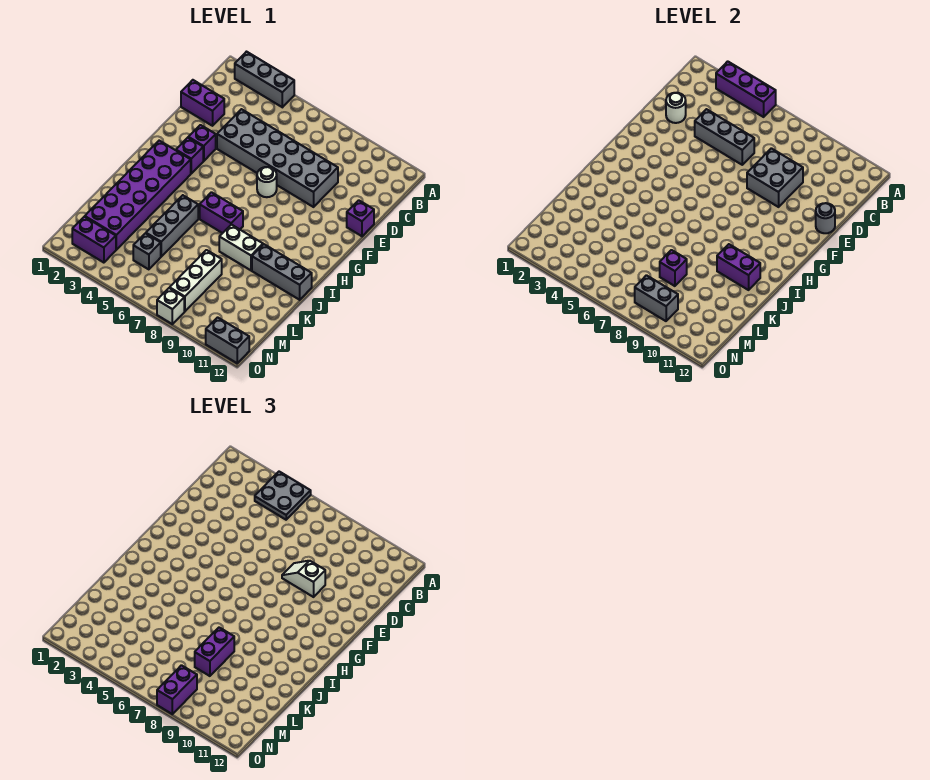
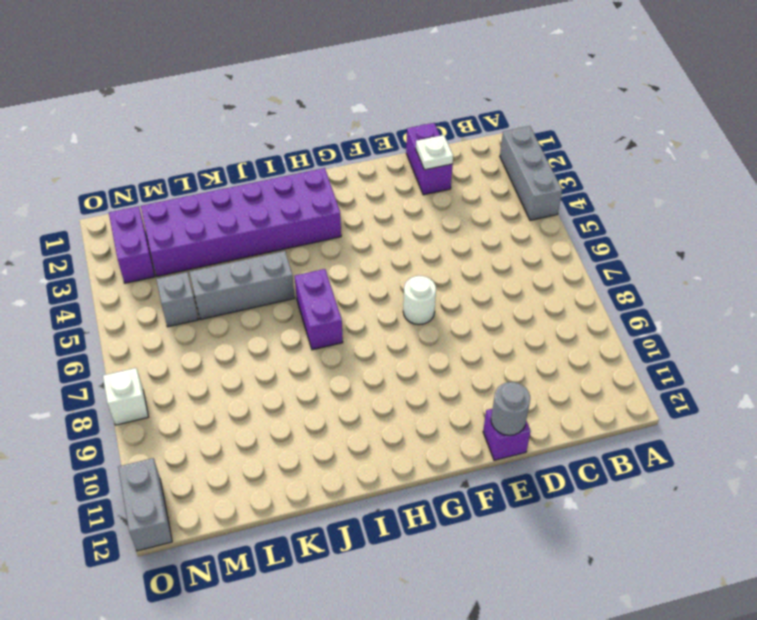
white plate D2 level 2 -> white round brick D2 level 2
none -> grey brick D4:E9 level 1
none -> purple brick F3 level 1
none -> purple brick G3 level 1

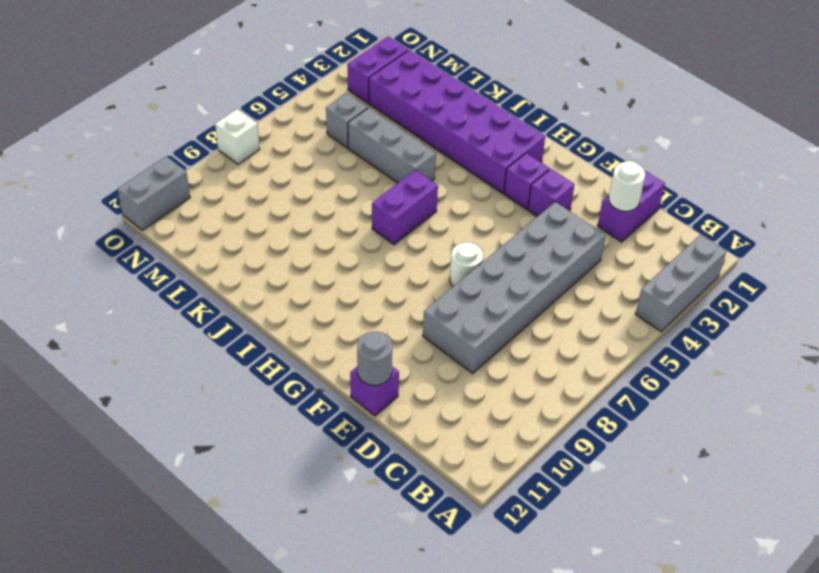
none -> white brick J8:J9 level 1
none -> grey brick J10:J12 level 1
none -> white brick L8:N8 level 1

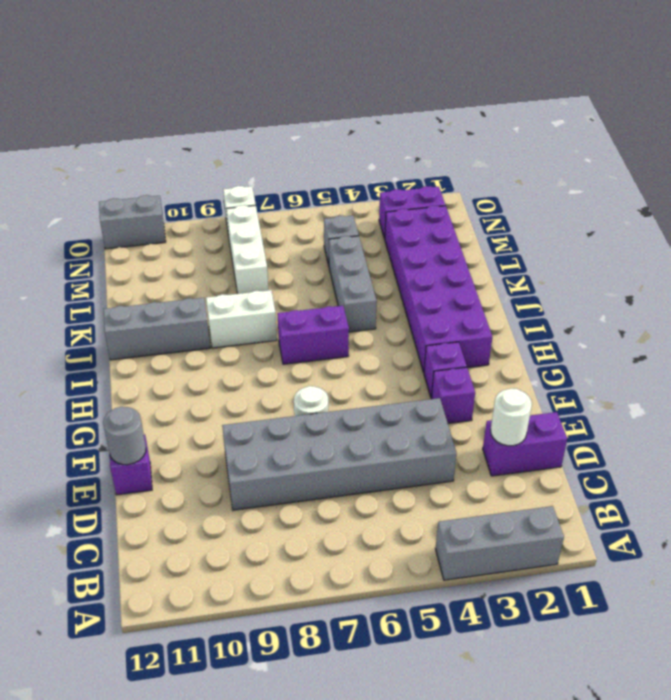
none -> purple brick A3:A5 level 2
none -> grey brick D4:D6 level 2
none -> grey brick D8:E9 level 2

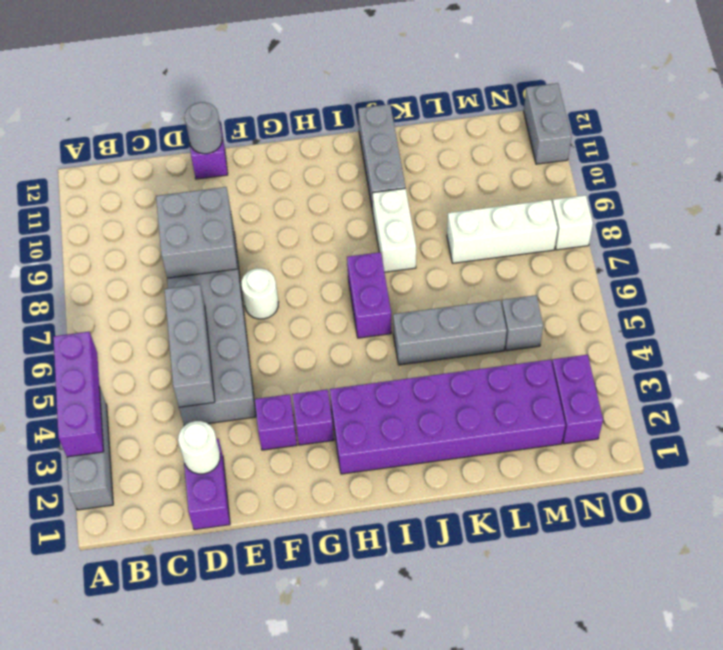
none -> purple brick J10:J11 level 2
none -> purple brick L8 level 2
none -> grey brick N8:N9 level 2

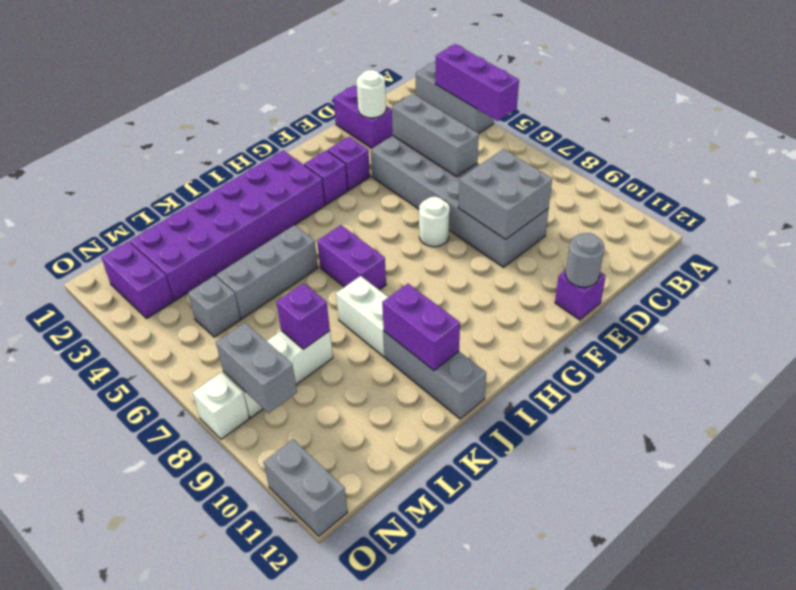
none -> grey plate A4:B5 level 3
none -> white slope E8:E9 level 3 top 9
none -> purple brick K8:L8 level 3

